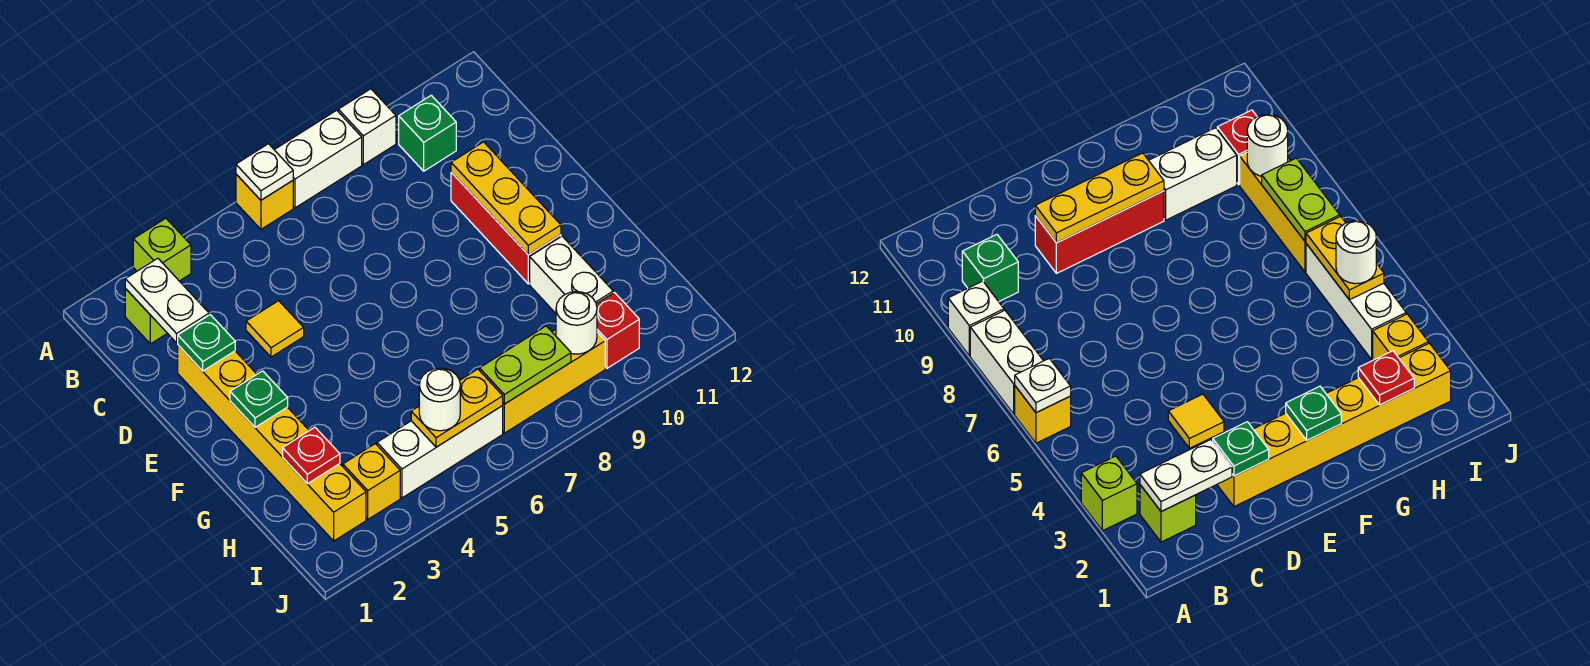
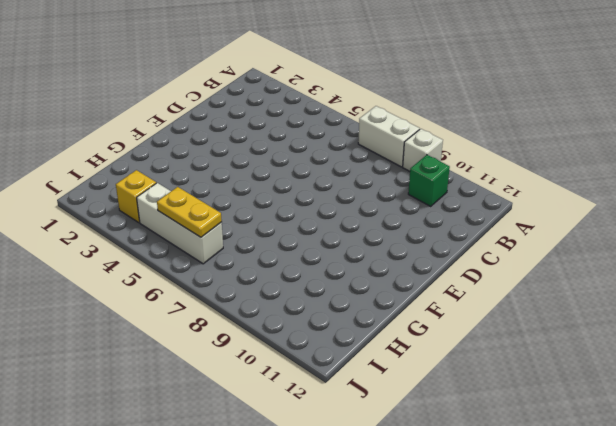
none -> lime brick A3 level 1
none -> yellow brick A6 level 1
none -> lime brick B2 level 1

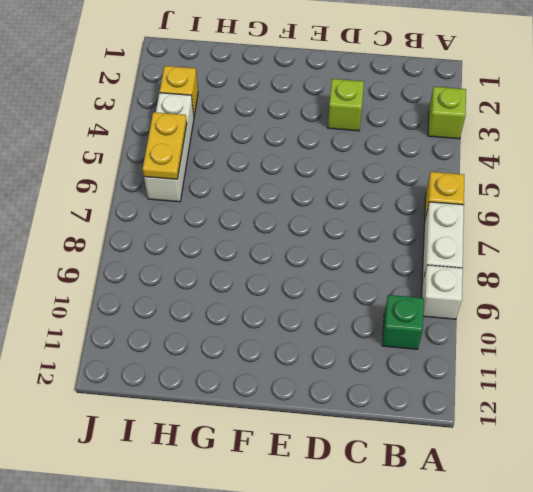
lime brick D3 level 1 -> lime brick B2 level 1
none -> yellow brick D2:I2 level 1
none -> yellow tile D4 level 1
none -> red brick D10:F10 level 1

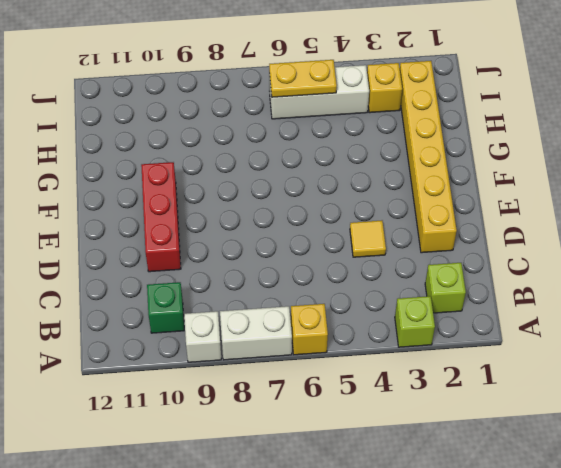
none -> white brick G10:H10 level 1
none -> yellow brick I7:I9 level 1
none -> red brick I10 level 1

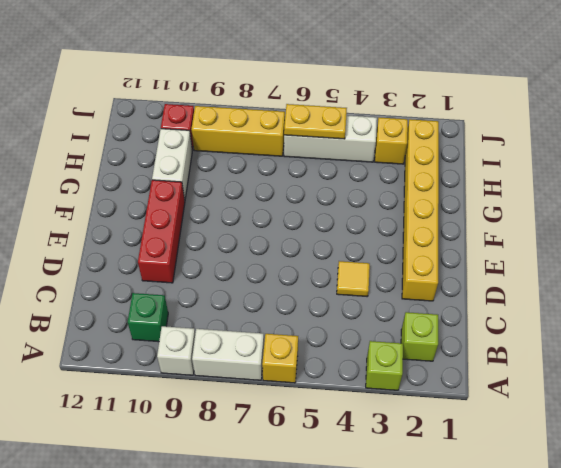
none -> white plate A6 level 2
none -> white plate B2:C2 level 2
none -> green plate D2 level 2

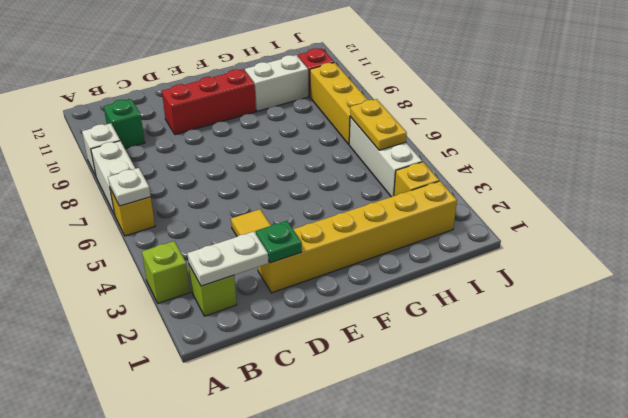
none -> yellow plate D10:F10 level 2
none -> green plate F2 level 2
none -> red plate H2 level 2

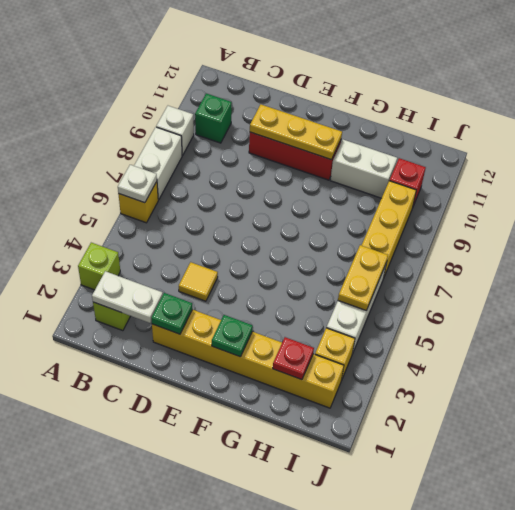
none -> lime plate I7:I8 level 2
none -> white round brick I9 level 2
none -> white round brick I5 level 3

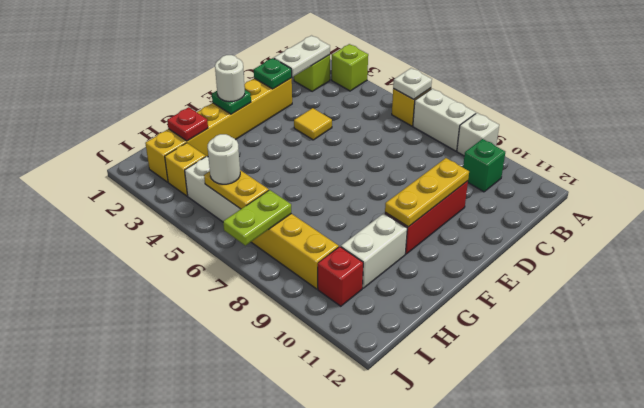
white round brick F2 level 3 -> white round brick I9 level 2
lime plate I7:J7 level 2 -> lime plate I7:I8 level 2

